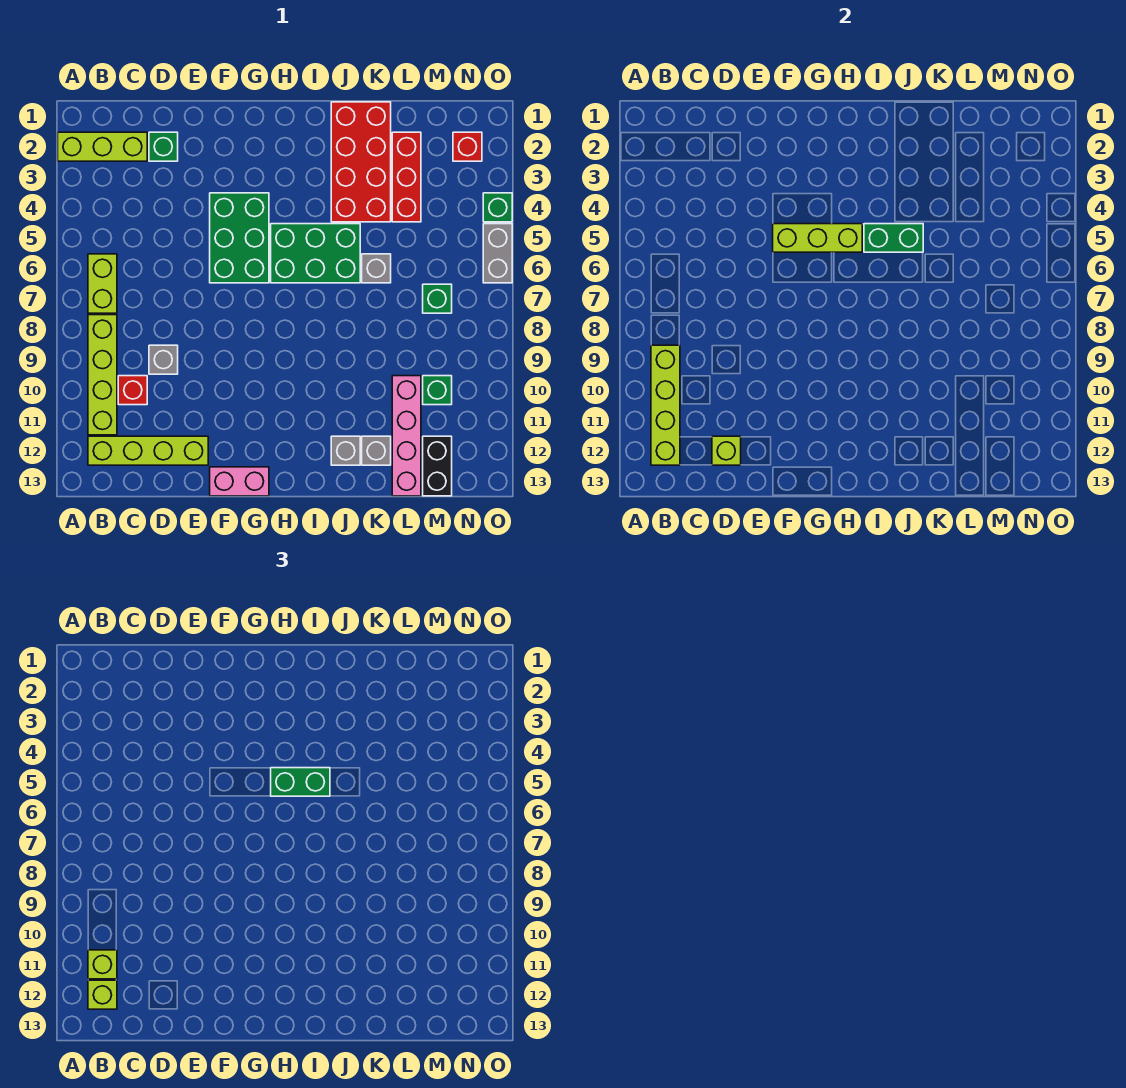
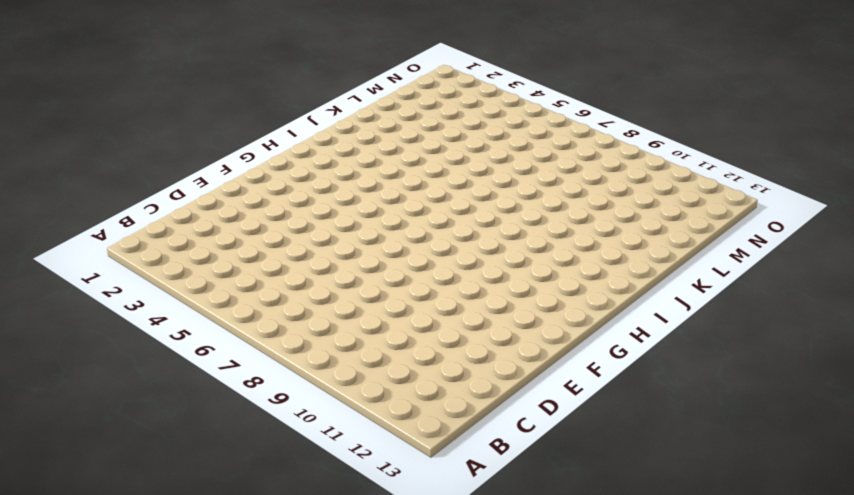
none -> lime brick A2:C2 level 1
none -> lime brick B6:B7 level 1
none -> lime brick B8:B11 level 1

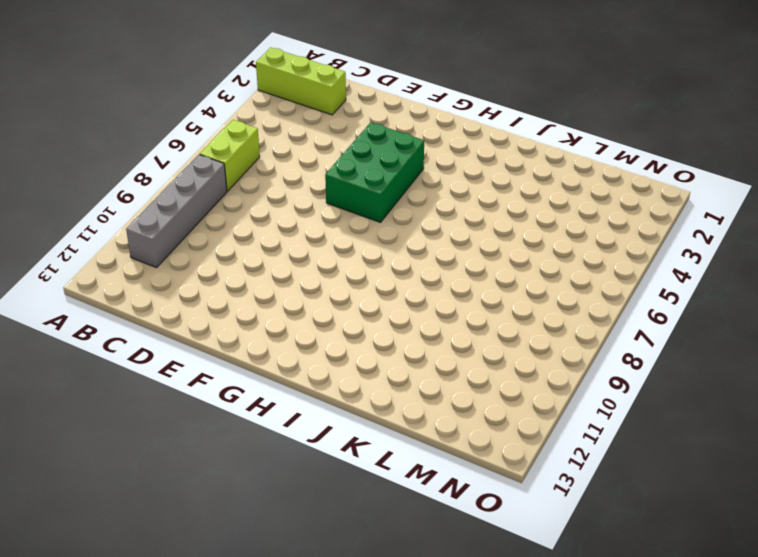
grey brick B8:B11 level 1 -> lime brick B8:B11 level 1
none -> lime brick B12:E12 level 1
none -> red brick C10 level 1
none -> green brick D2 level 1

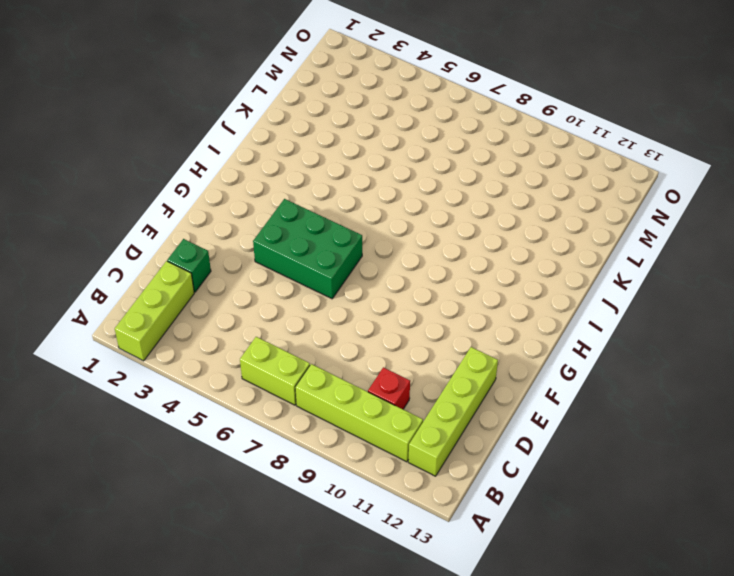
none -> grey brick D9 level 1
none -> pink brick F13:G13 level 1
none -> green brick H5:J6 level 1

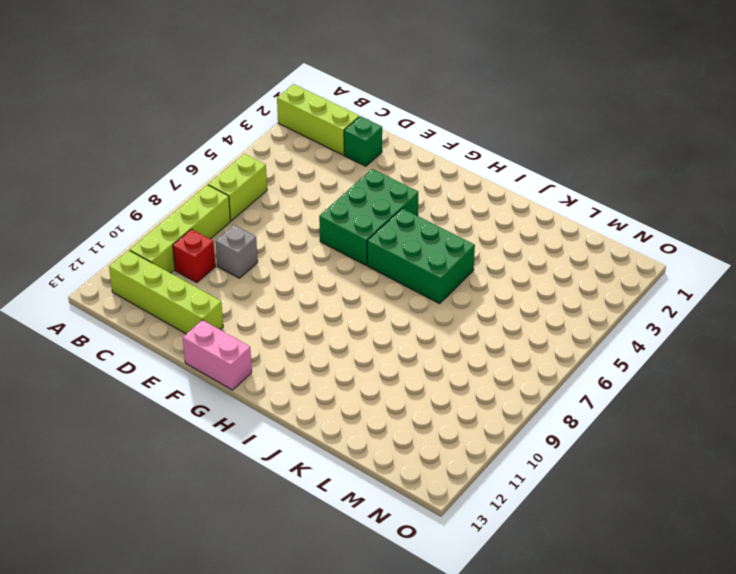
none -> red brick J1:K4 level 1
none -> grey brick J12 level 1
none -> grey brick K6 level 1

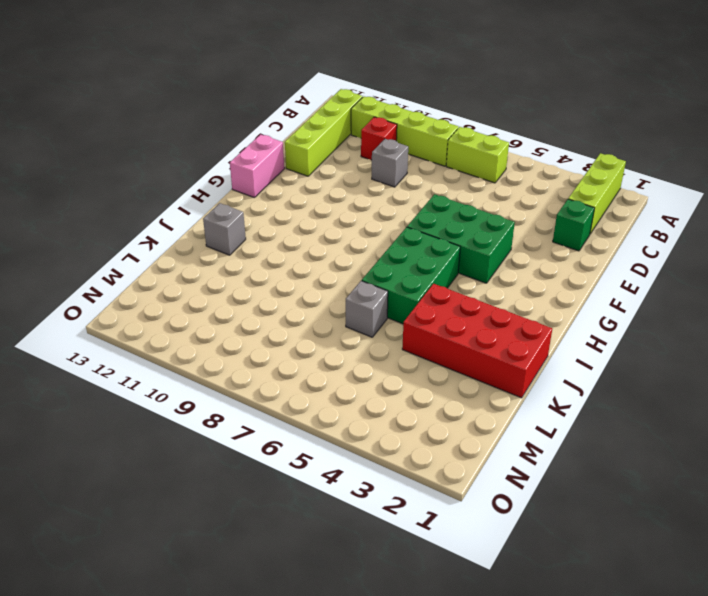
none -> grey brick K12 level 1
none -> red brick L2:L4 level 1
none -> pink brick L10:L13 level 1

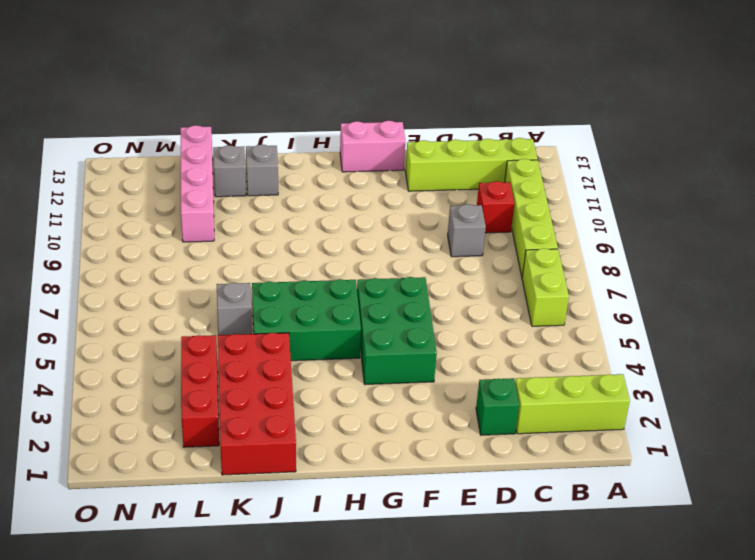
none -> green brick M7 level 1
none -> green brick M10 level 1
none -> black brick M12:M13 level 1

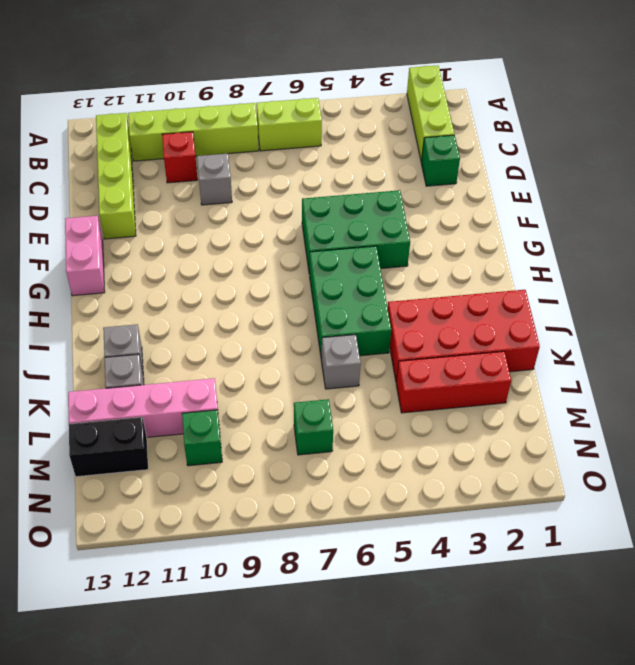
none -> red brick N2 level 1
none -> green brick O4 level 1
none -> grey brick O5:O6 level 1

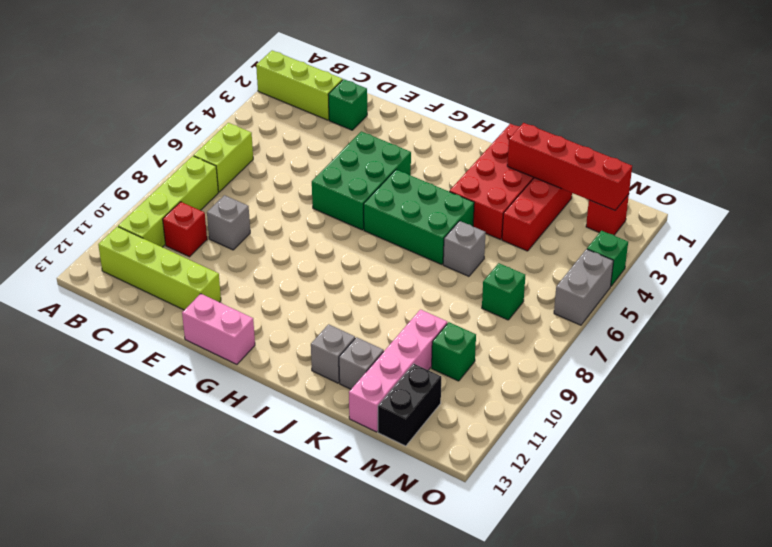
red brick K2:N2 level 2 -> none
none -> lime brick B9:B12 level 2
none -> lime brick D12 level 2
none -> lime brick F5:H5 level 2

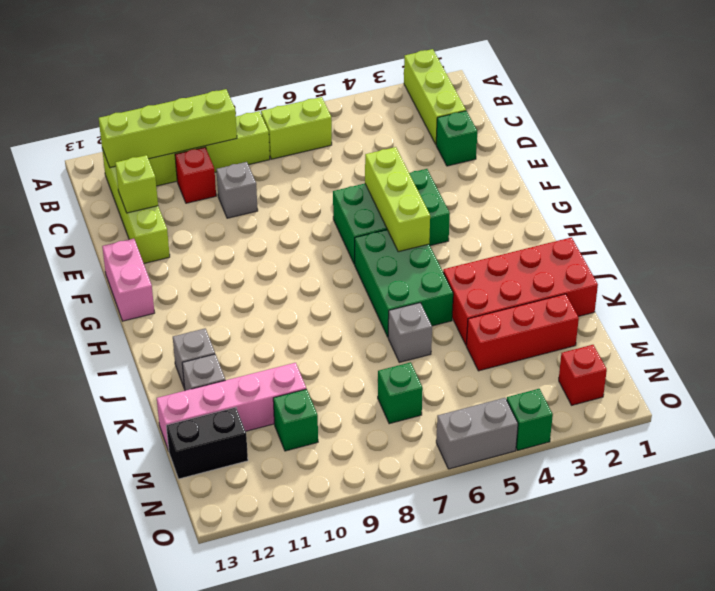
none -> green brick I5:J5 level 2
none -> lime brick B11 level 3
none -> lime brick B12 level 3

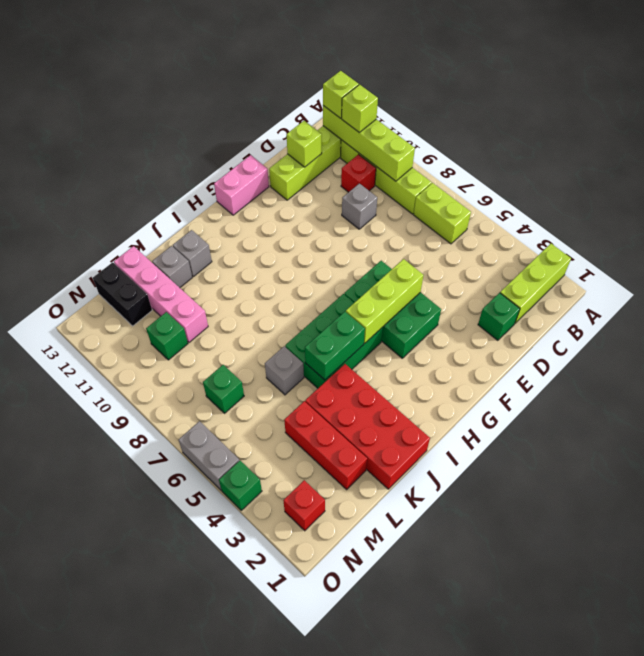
none -> green brick H5:I5 level 3

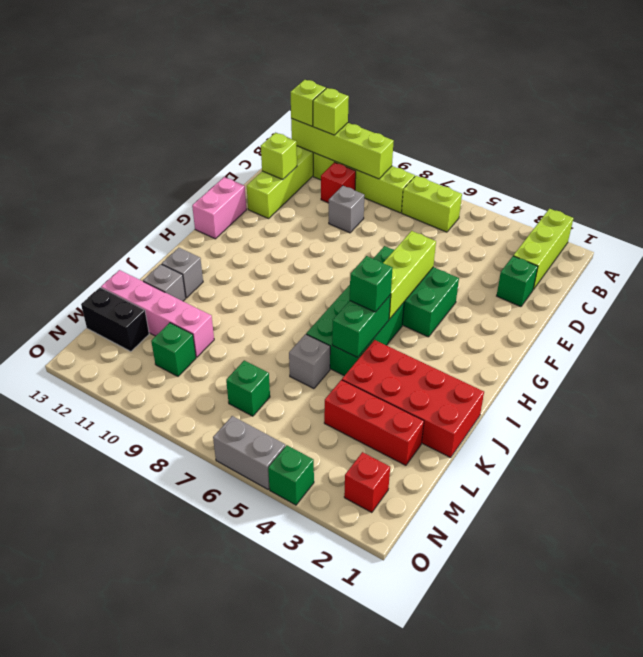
green brick I5 level 3 -> green brick H5:I5 level 3

